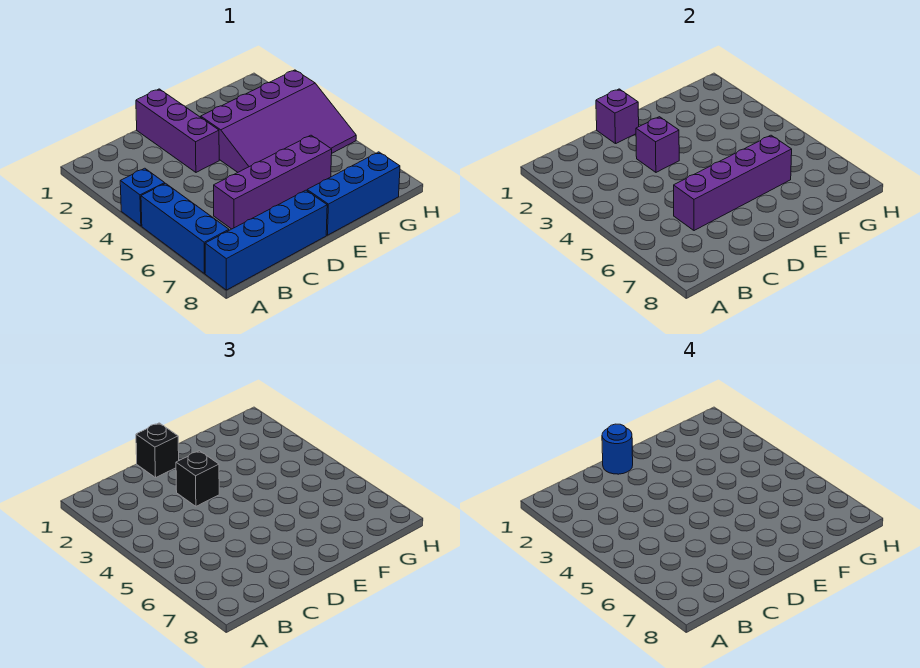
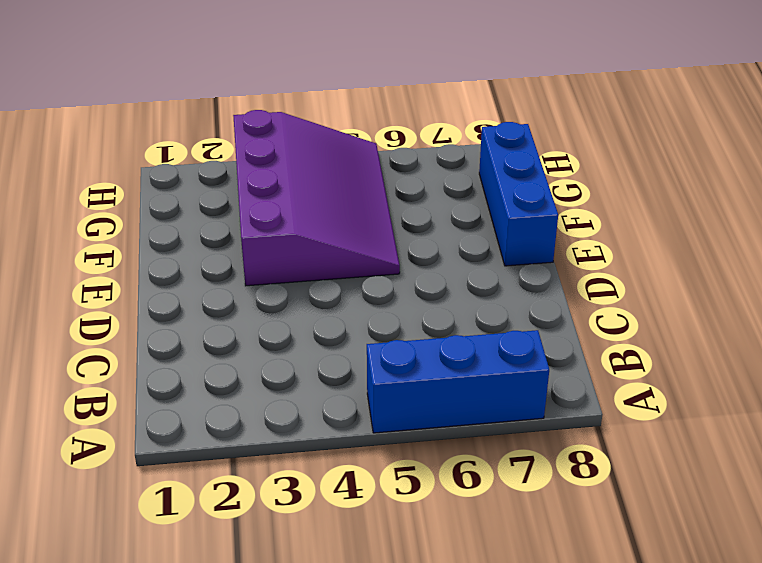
none -> blue brick A4 level 1
none -> blue brick A8:D8 level 1
none -> purple brick C6:F6 level 1

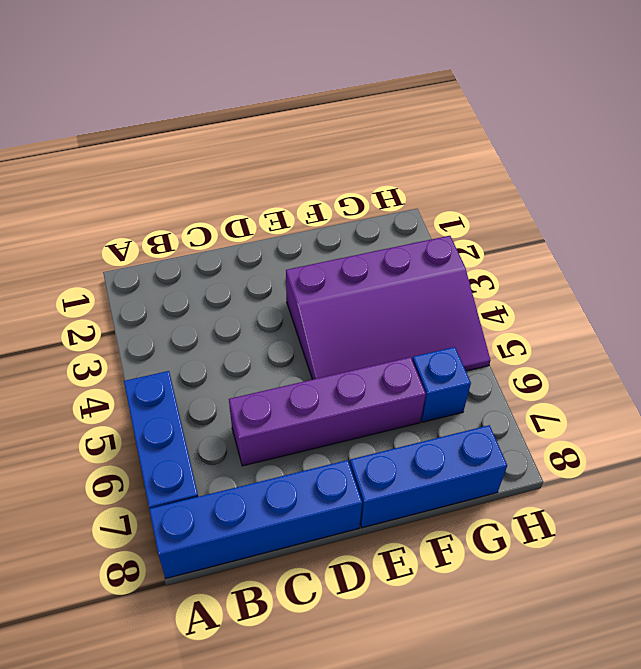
blue brick G6 level 1 -> blue brick A4 level 1
none -> purple brick D1:D3 level 1
none -> purple brick C6:F6 level 2
none -> purple brick D1 level 2

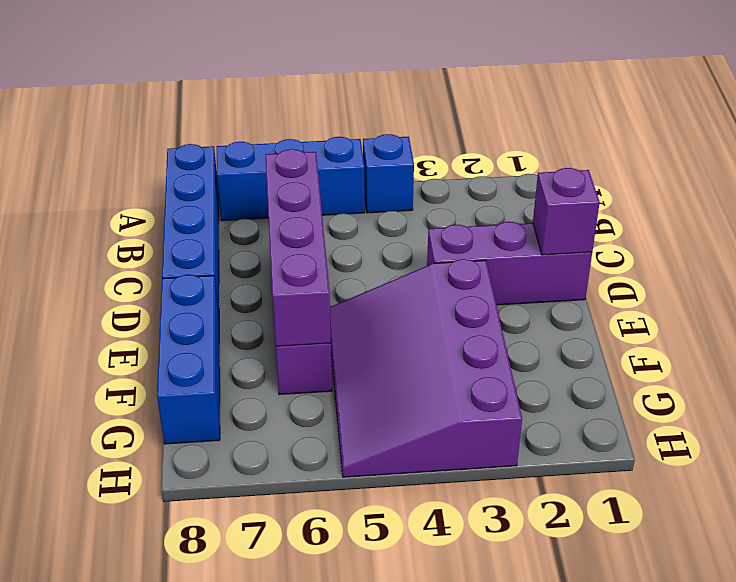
none -> purple brick D3 level 2
none -> black brick D1 level 3
none -> black brick D3 level 3

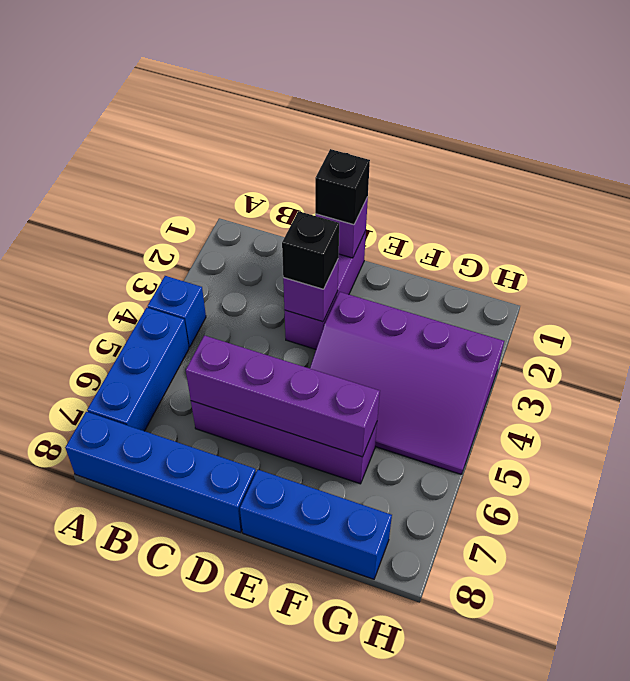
none -> blue round brick D1 level 4

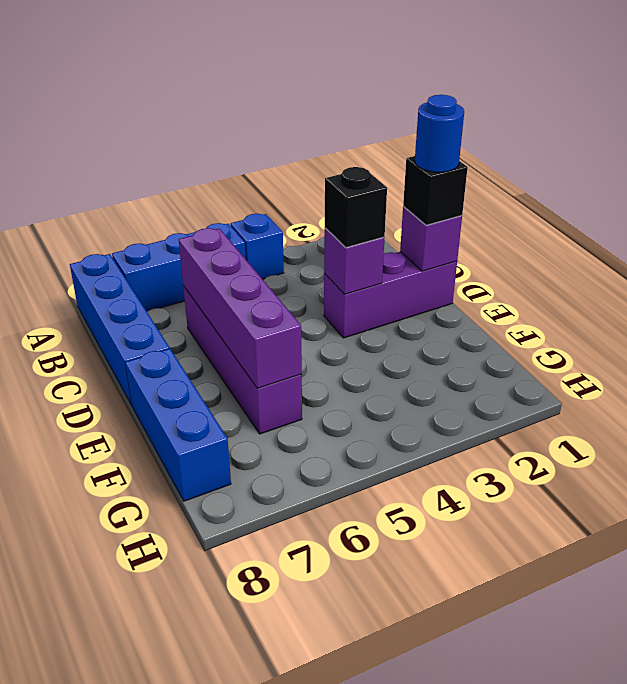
none -> purple slope E3:H5 level 1 top 3

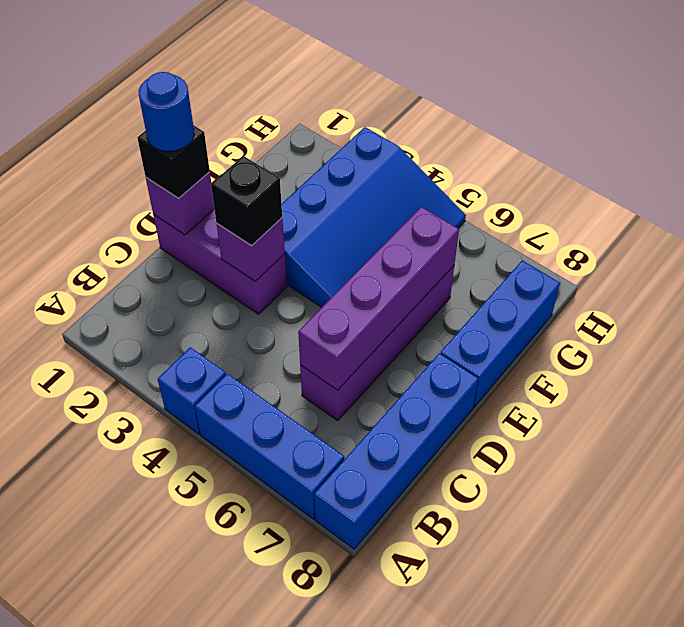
blue slope E3:H5 level 1 top 3 -> purple slope E3:H5 level 1 top 3

